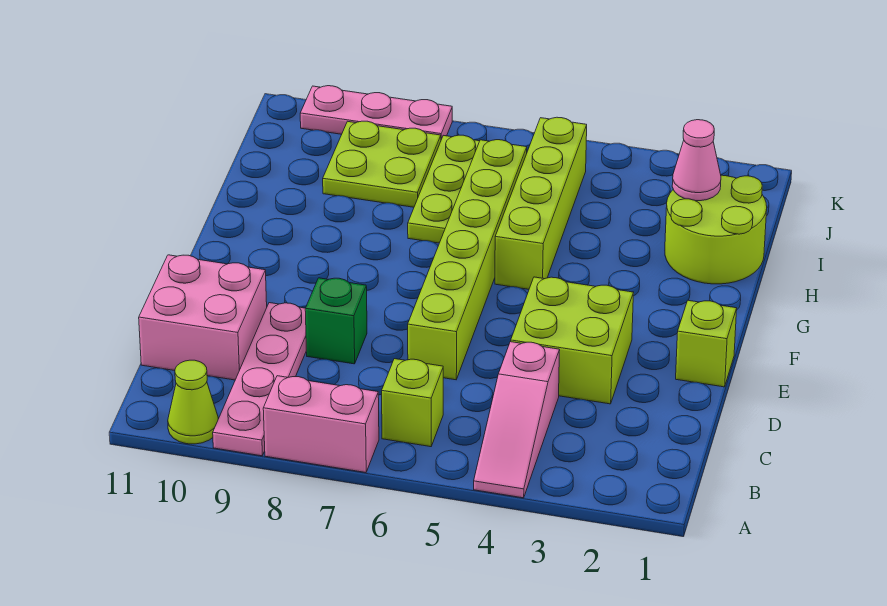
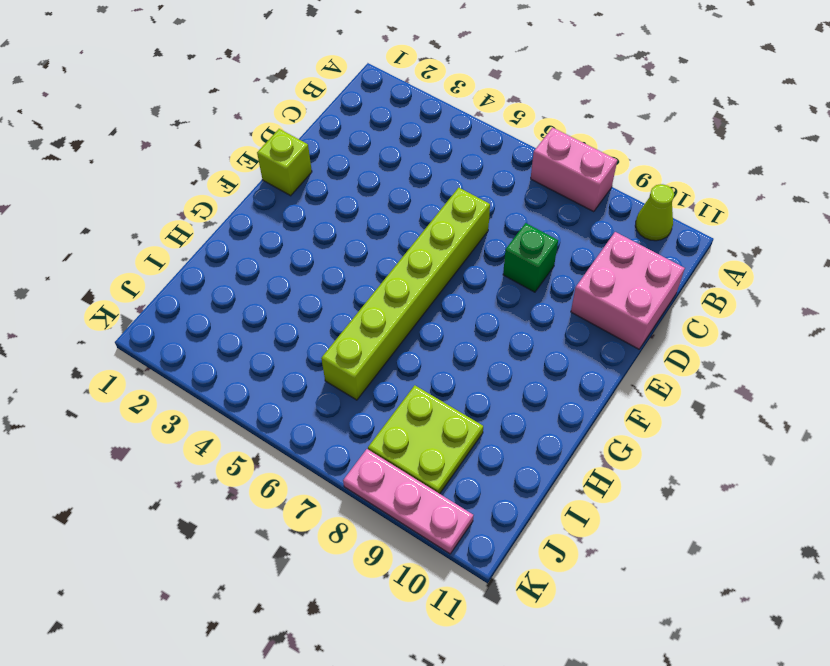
none -> pink slope A4:C4 level 1 top C
none -> pink plate A9:D9 level 1
none -> lime brick B6 level 1

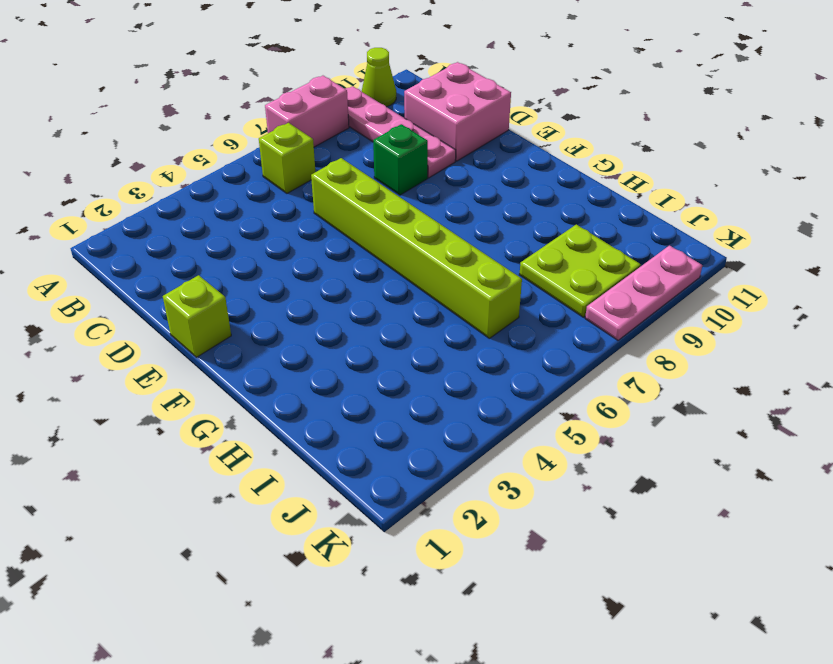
none -> pink slope A4:C4 level 1 top C
none -> lime brick D3:E4 level 1
none -> lime brick G5:J5 level 1

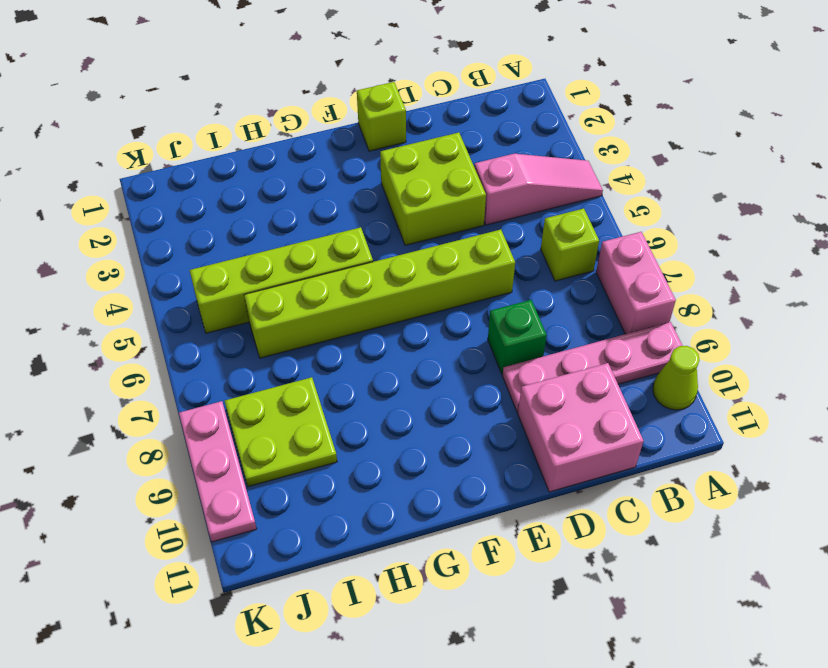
none -> lime round brick H1:I2 level 1
none -> lime plate H7:J7 level 1
none -> pink cone I2 level 2

